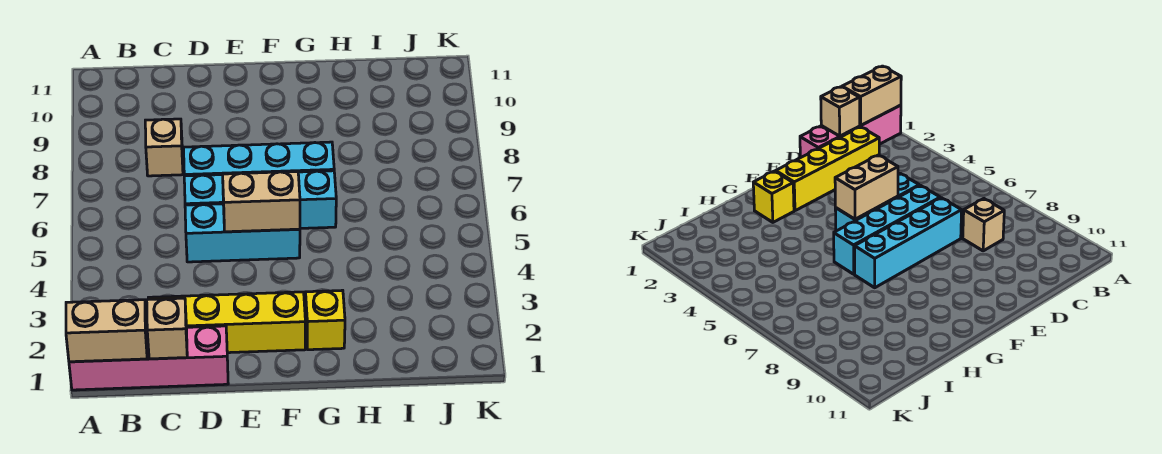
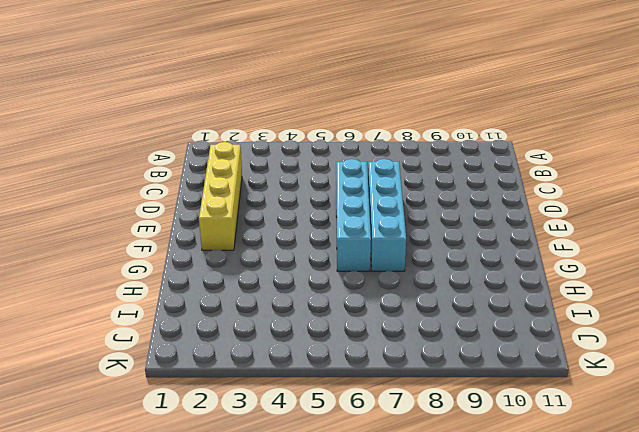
none -> pink brick A1:D1 level 1
none -> tan brick C8 level 1

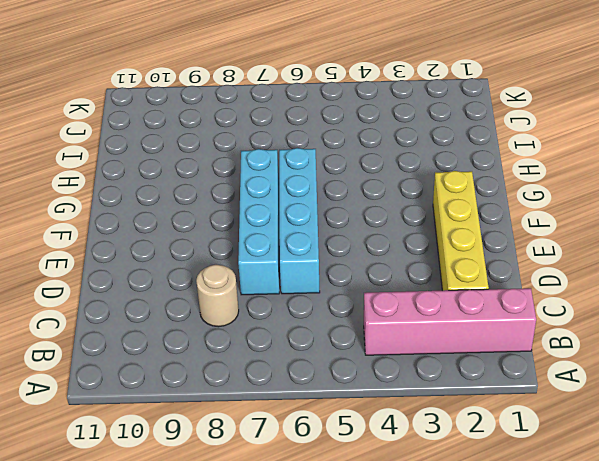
pink brick B1:B4 level 1 -> pink brick A1:D1 level 1
tan round brick C8 level 1 -> tan brick C8 level 1
none -> cyan brick D5:F5 level 1
none -> yellow brick G2 level 1

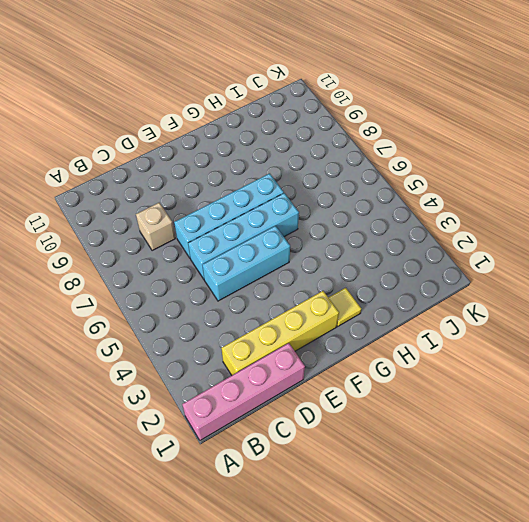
yellow tile G2 level 1 -> yellow brick G2 level 1
none -> tan brick A1:B1 level 2
none -> tan brick C1 level 2

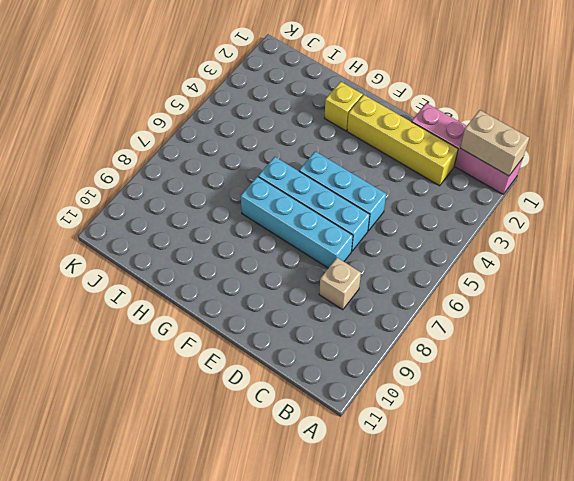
none -> tan brick C1 level 2
none -> tan brick E5:F5 level 2

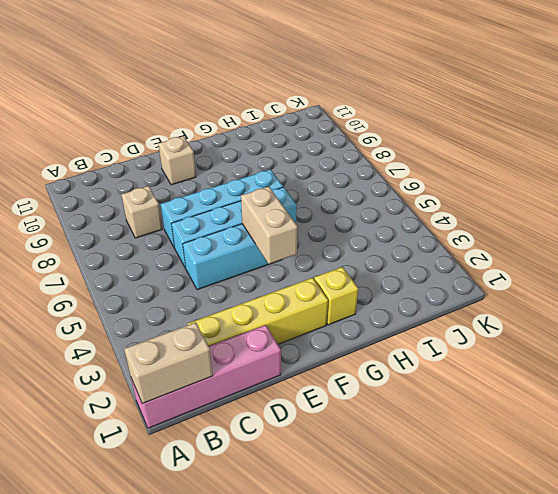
tan brick E10 level 1 -> tan brick C1 level 2
tan brick F4:F5 level 2 -> tan brick E5:F5 level 2

